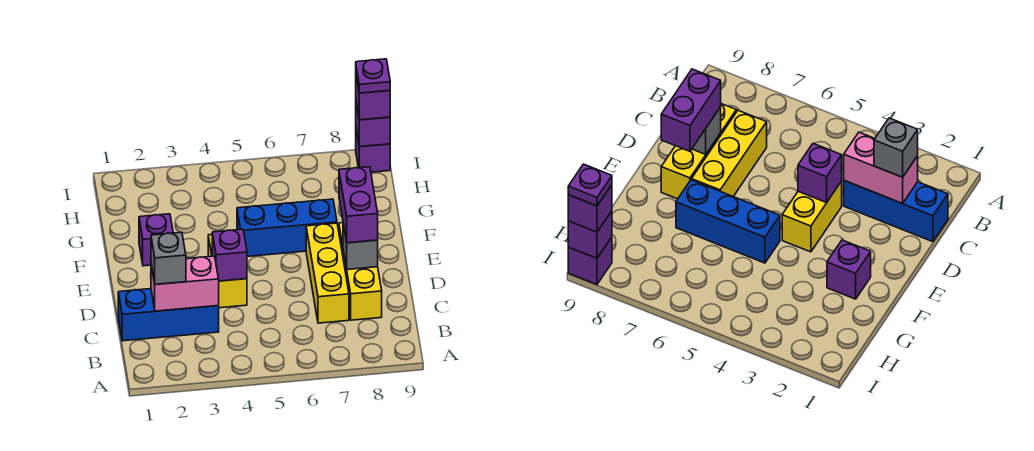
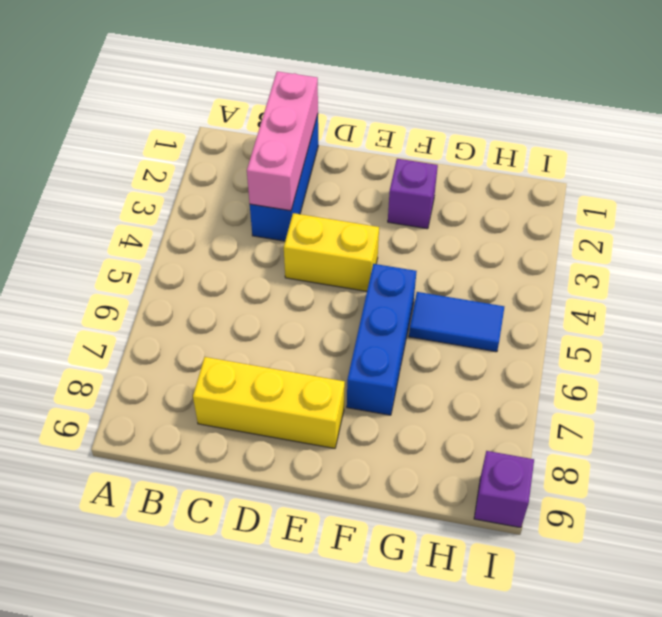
pink brick C1:C3 level 2 -> pink brick C2:C3 level 2
blue tile G5:H5 level 1 -> none
none -> yellow brick C7:E7 level 1
none -> purple brick D4 level 2
none -> grey brick D8 level 2

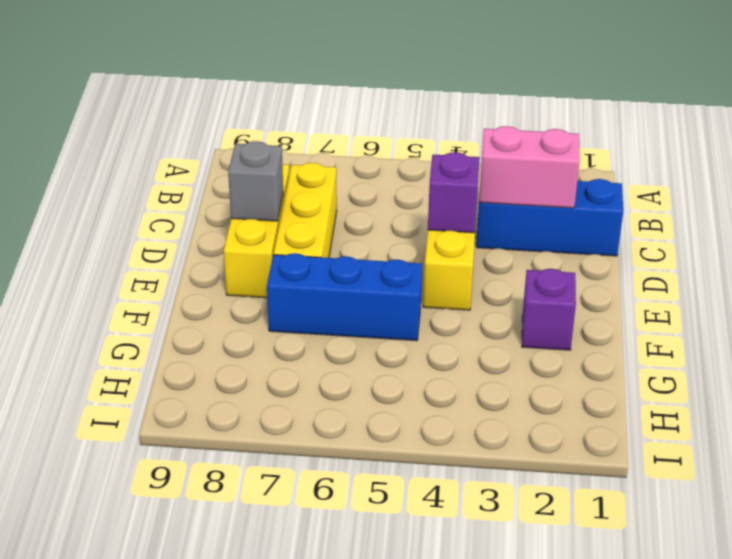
none -> purple brick I9 level 1
none -> purple brick I9 level 2
none -> grey brick C2 level 3

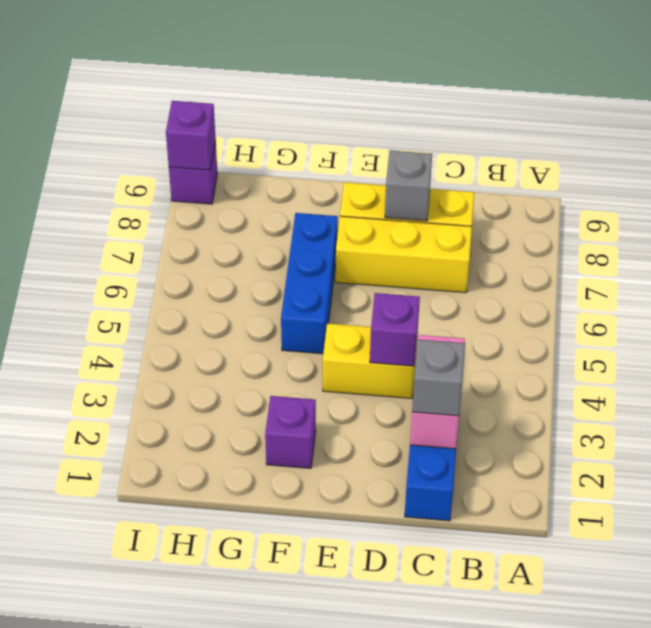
none -> purple brick D8:E8 level 3
none -> purple brick I9 level 3
none -> purple plate I9 level 4

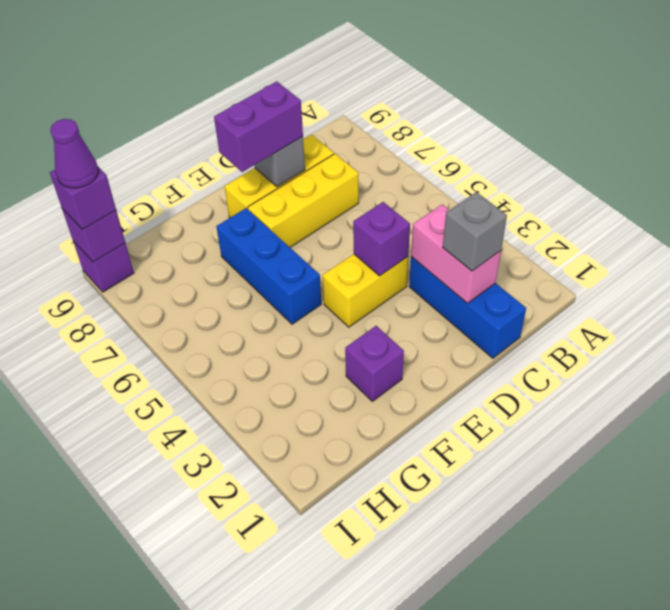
purple cone I9 level 4 -> purple plate I9 level 4

